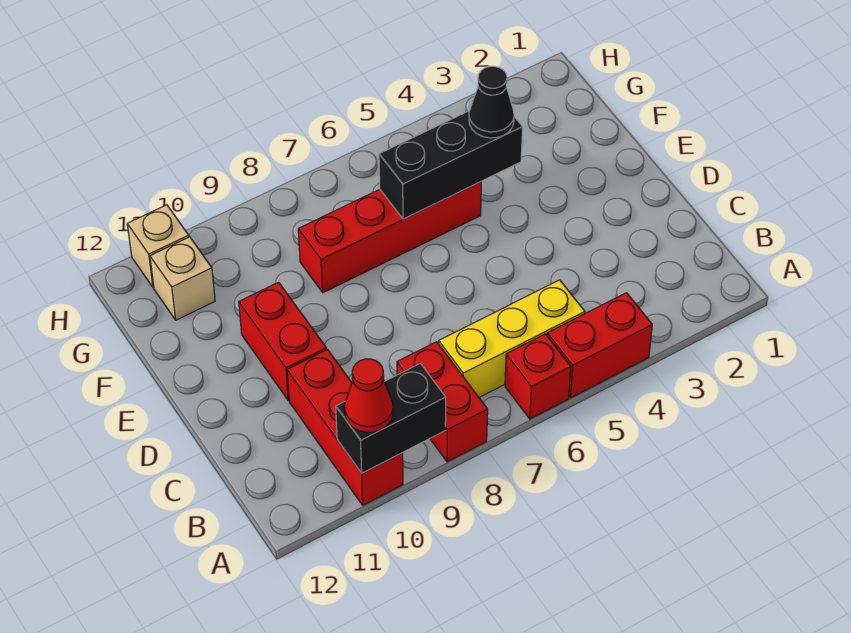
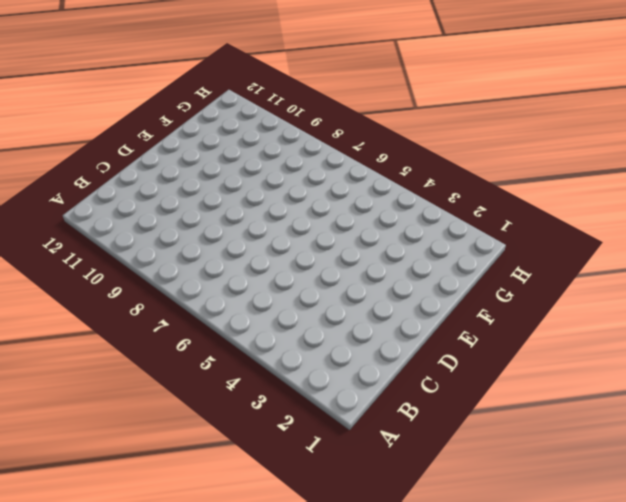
none -> red brick A4:A5 level 1
none -> red brick A6 level 1
none -> red brick A8:B8 level 1

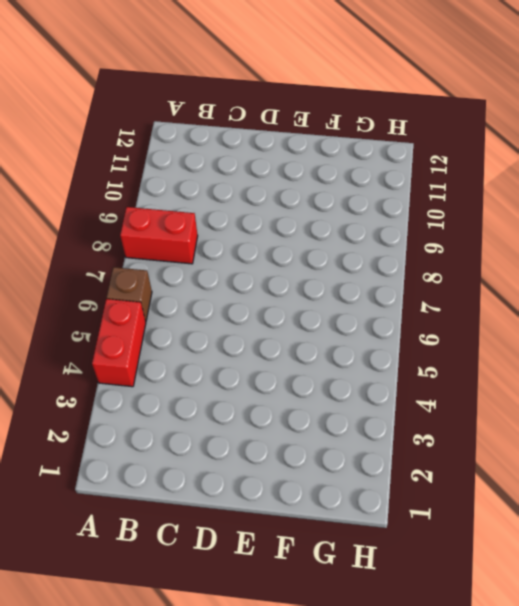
brown brick A6 level 1 -> red brick A6 level 1
none -> red brick A10:C10 level 1
none -> yellow brick B5:B7 level 1
none -> red brick D10:E10 level 1

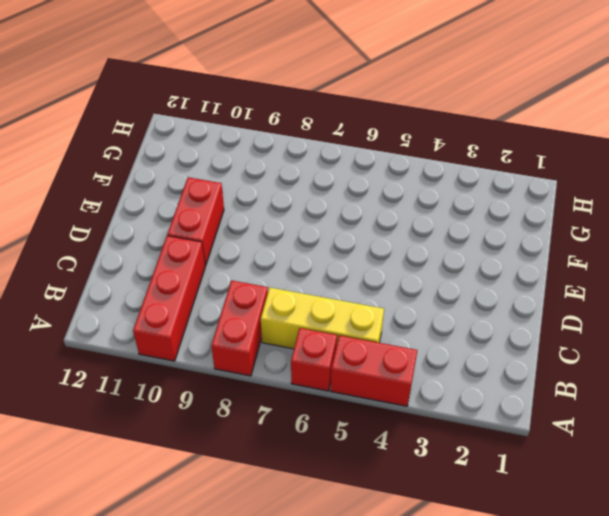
none -> red brick F5:F8 level 1
none -> tan brick G11 level 1
none -> tan brick H11 level 1

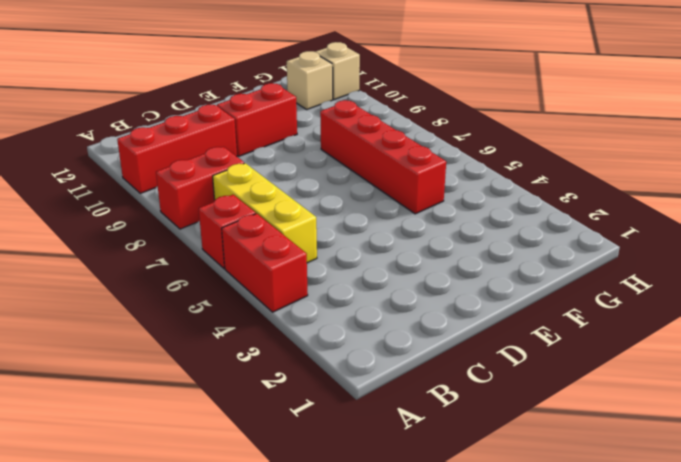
none -> black brick A9:A10 level 2
none -> black brick F4:F6 level 2
none -> red cone A10 level 3

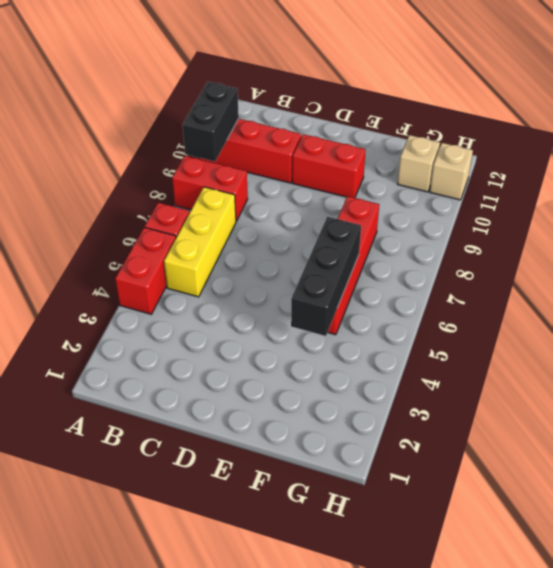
none -> red cone A10 level 3
none -> black cone F4 level 3

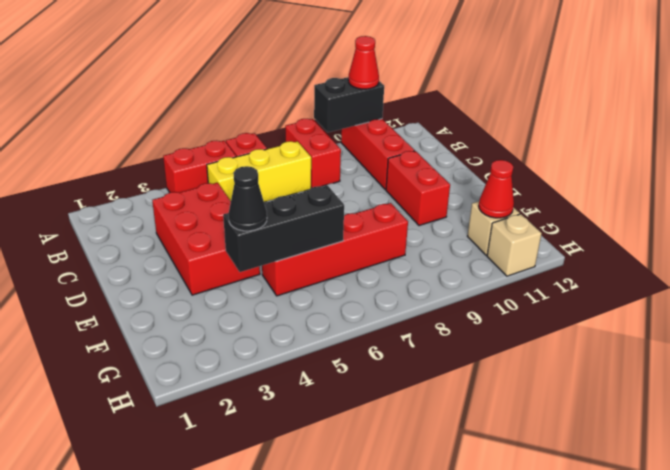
red brick C3:E4 level 1 -> none
red cone G11 level 2 -> none

